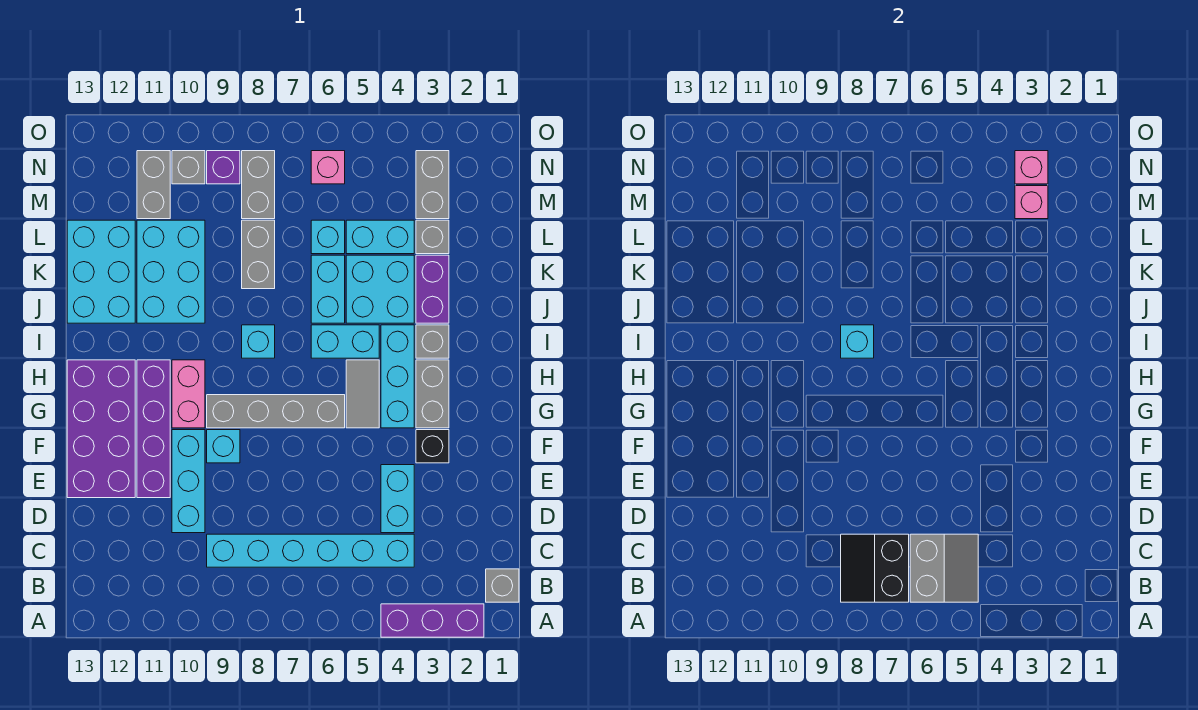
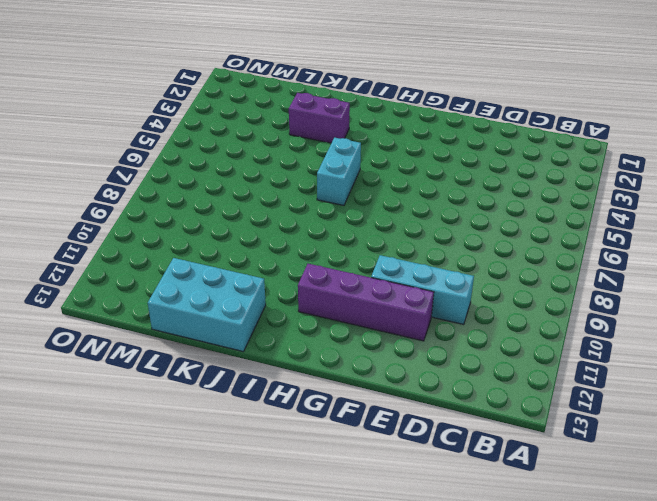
none -> purple brick A2:A4 level 1
none -> grey brick B1 level 1
none -> cyan brick C4:C9 level 1
none -> cyan brick D4:E4 level 1

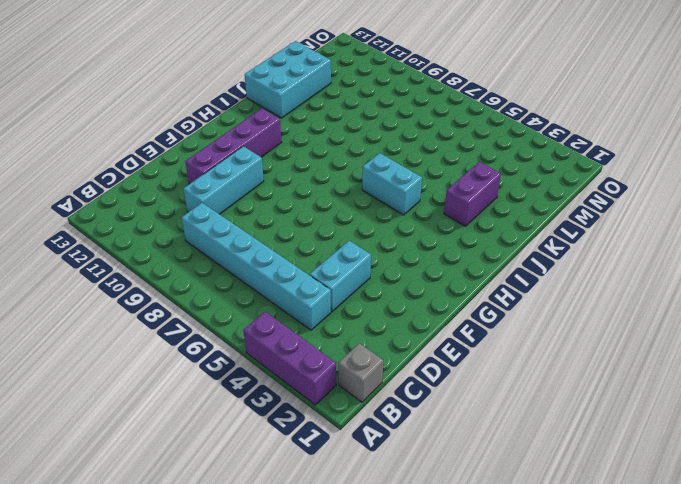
none -> purple brick E12:H13 level 1
none -> black brick F3 level 1
none -> cyan brick F9 level 1
none -> grey brick G3:H3 level 1

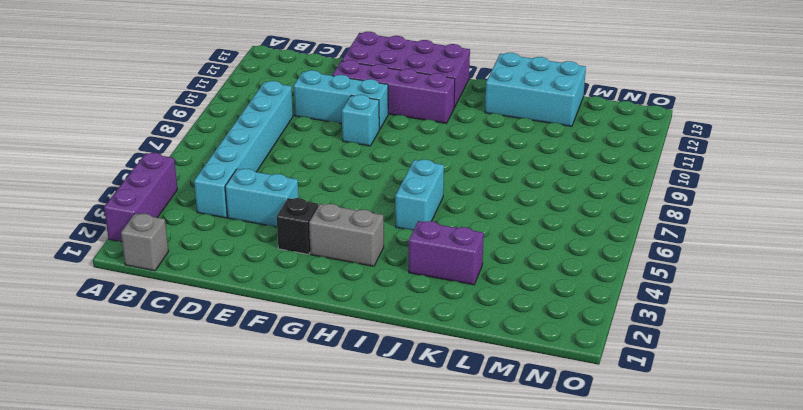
none -> cyan brick G4:I4 level 1
none -> grey tile G5:H5 level 1
none -> grey brick G6:G9 level 1
none -> pink brick G10:H10 level 1

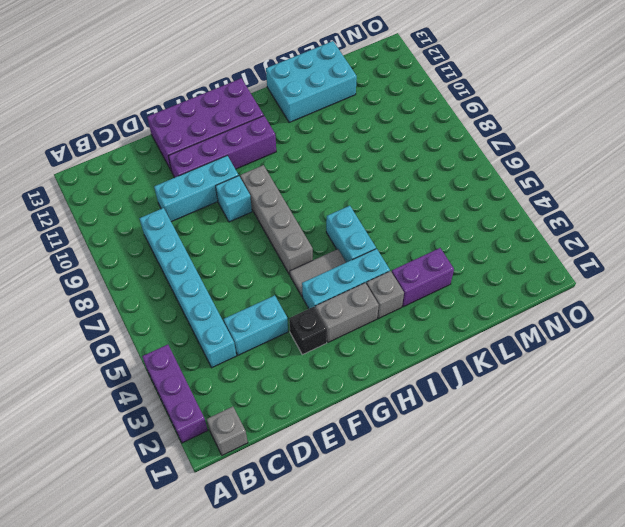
none -> pink brick G10:H10 level 1
none -> cyan brick I8 level 1
none -> cyan brick J4:K5 level 1
none -> cyan brick J6:K6 level 1

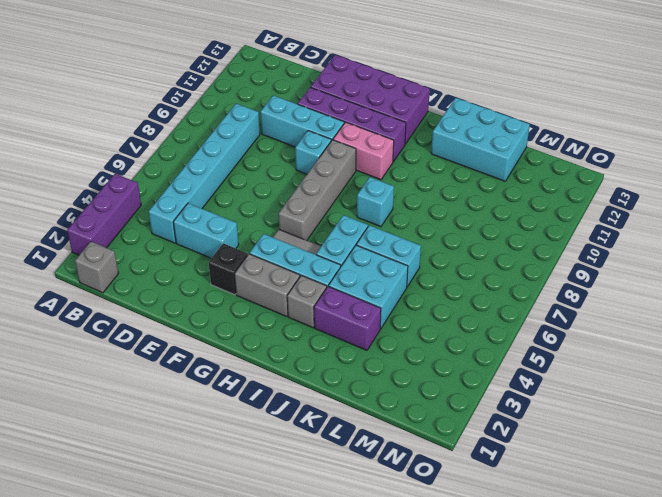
none -> cyan brick J10:L11 level 1
none -> grey brick K8:L8 level 1
none -> grey brick L3 level 1
none -> cyan brick L4:L5 level 1

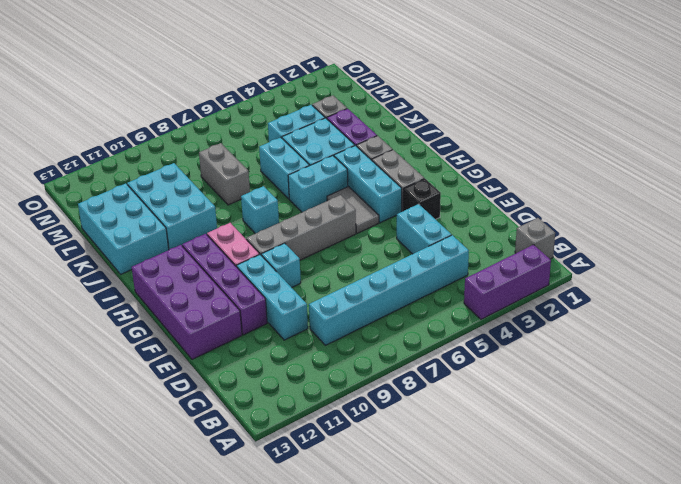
none -> cyan brick L6 level 1
none -> grey brick M3:N3 level 1
none -> grey brick M8:N8 level 1
none -> grey brick M11:N11 level 1

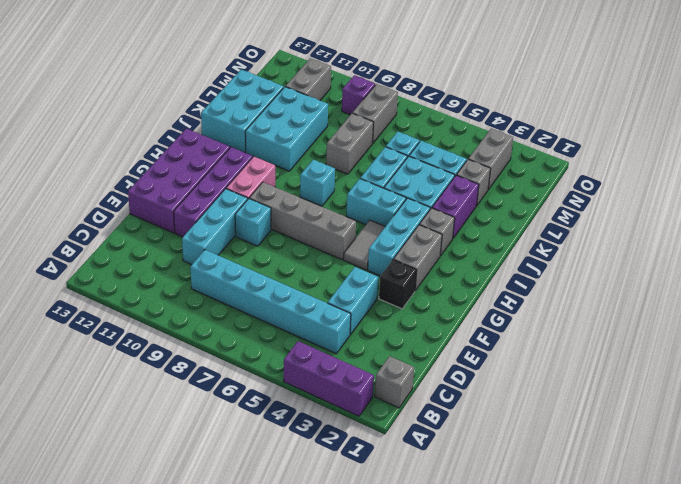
none -> pink brick N6 level 1
none -> grey brick N10 level 1
none -> grey slope B5:C6 level 2 top 6
none -> black slope B7:C8 level 2 top 7

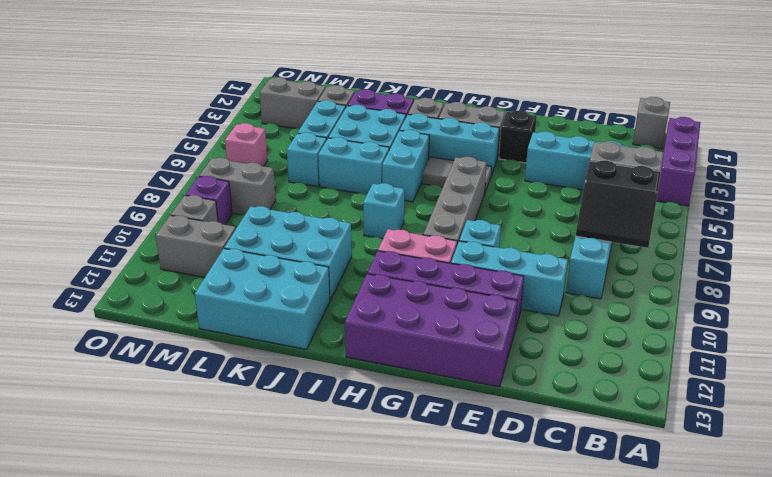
none -> grey brick K8:L8 level 1
none -> cyan brick I8 level 2
none -> pink brick M3 level 2
none -> pink brick N3 level 2

